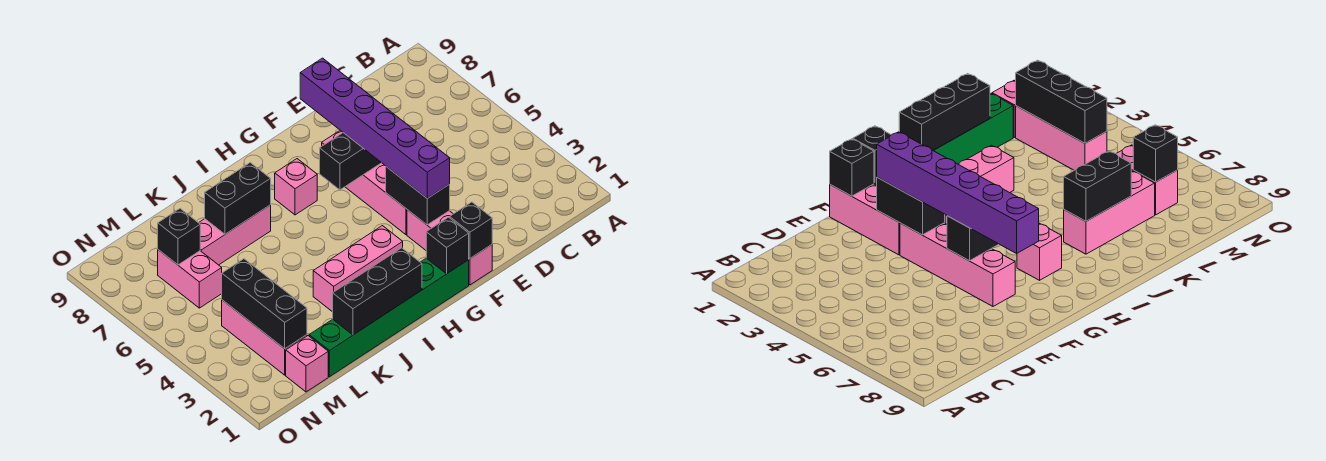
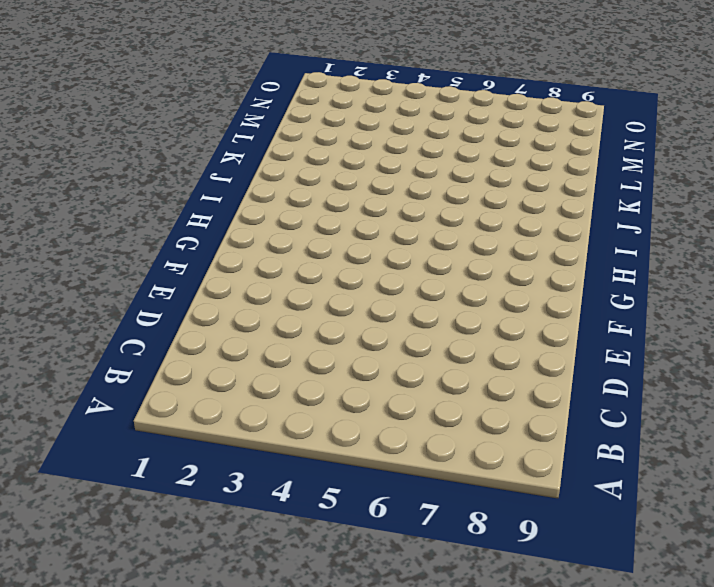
none -> pink brick F1:F3 level 1
none -> pink brick F4:F7 level 1
none -> green brick G1:L1 level 1

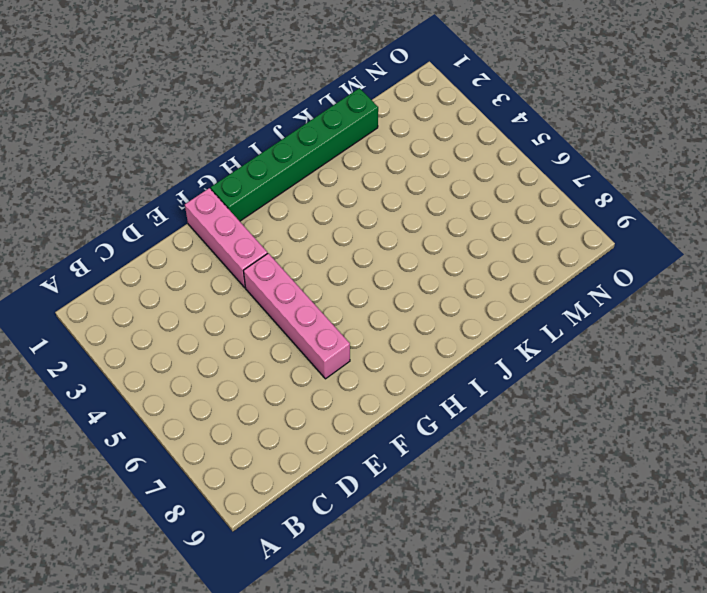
none -> pink brick H3:J3 level 1
none -> pink brick H7 level 1
none -> pink brick J7:L7 level 1

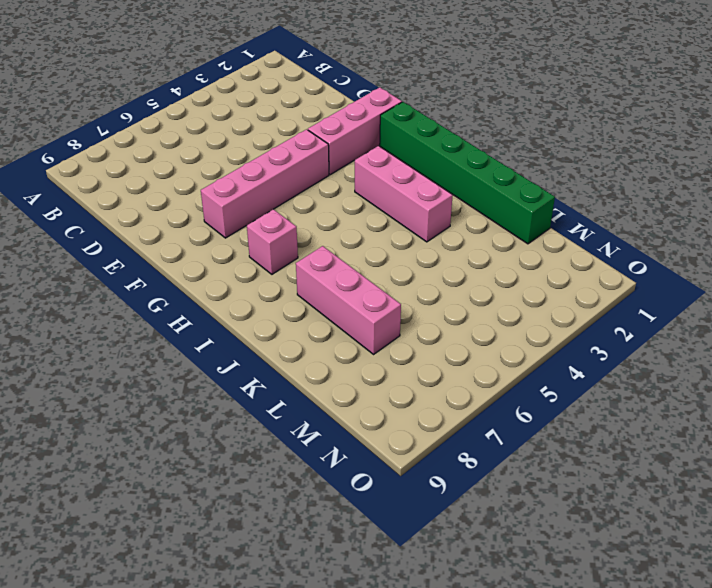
none -> pink brick M1 level 1
none -> pink brick M2:M4 level 1
none -> pink brick M6:M7 level 1

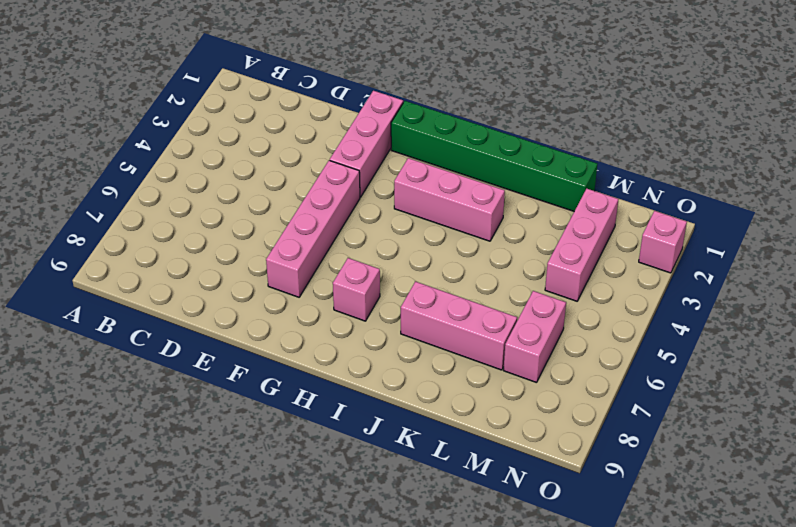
pink brick O2 level 1 -> pink brick M1 level 1
none -> black brick F1 level 2
none -> black brick F3:F4 level 2
none -> black brick F6:G6 level 2

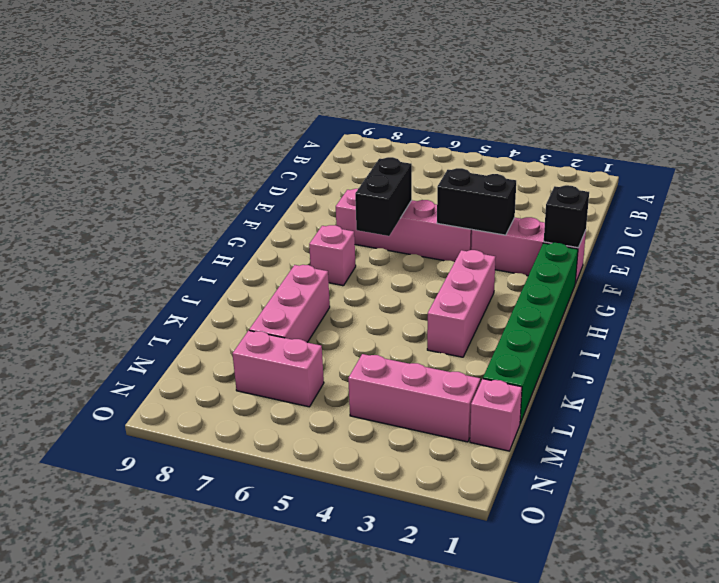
none -> black brick G1 level 2
none -> black brick I1:K1 level 2
none -> black brick J7:K7 level 2

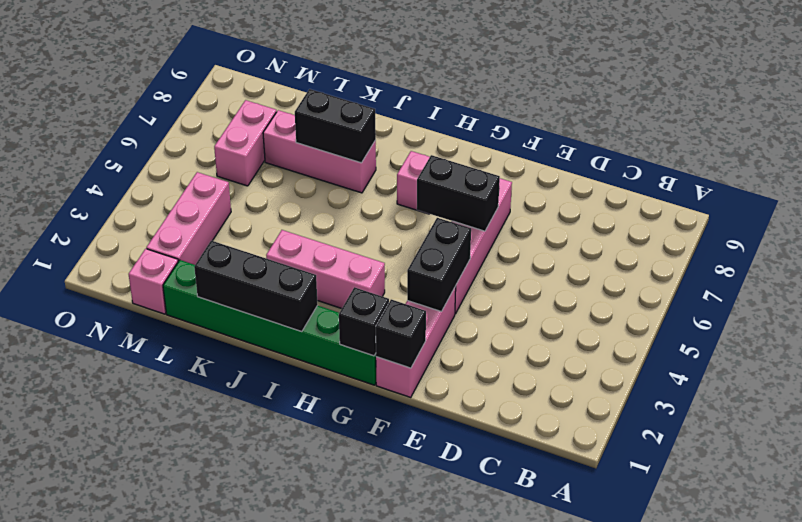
none -> black brick M2:M4 level 2
none -> black brick M7 level 2
none -> purple brick F3:F8 level 3

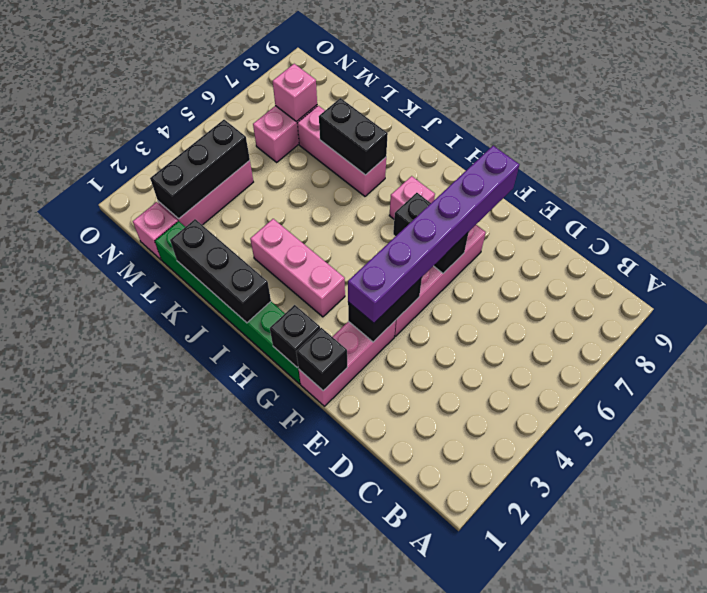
pink brick M7 level 2 -> black brick M7 level 2

